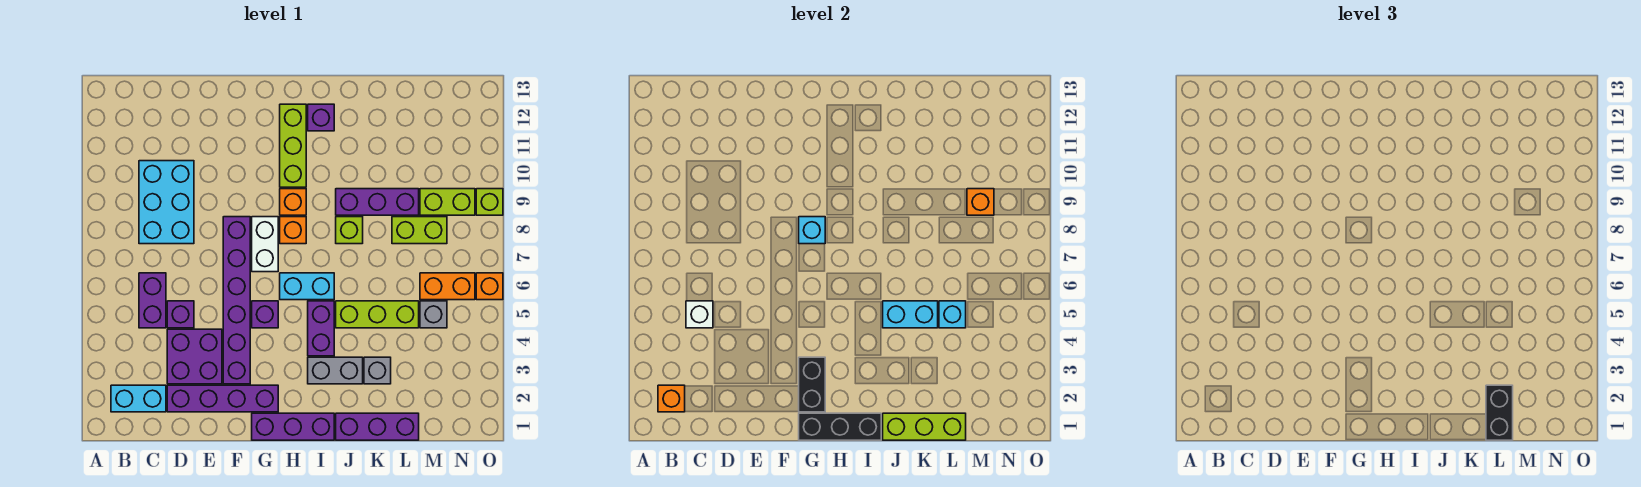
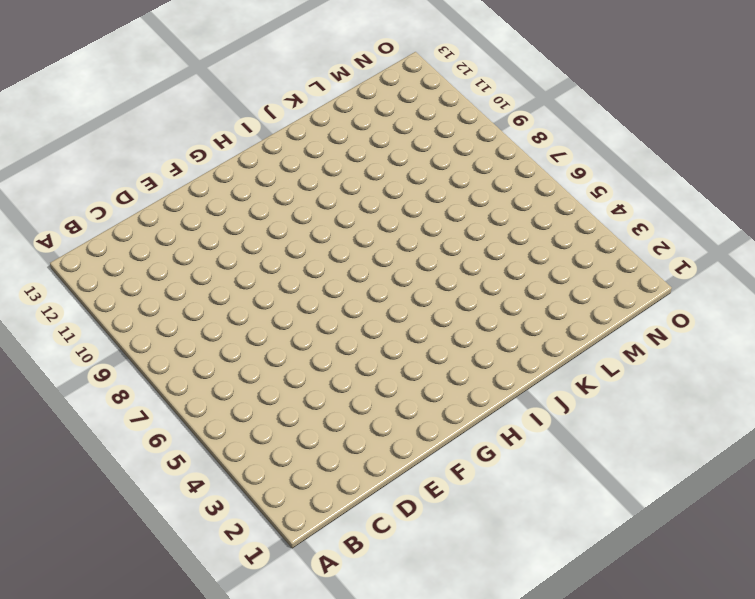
none -> cyan brick B2:C2 level 1
none -> purple brick C5:C6 level 1
none -> cyan brick C8:D10 level 1
none -> purple brick D2:G2 level 1

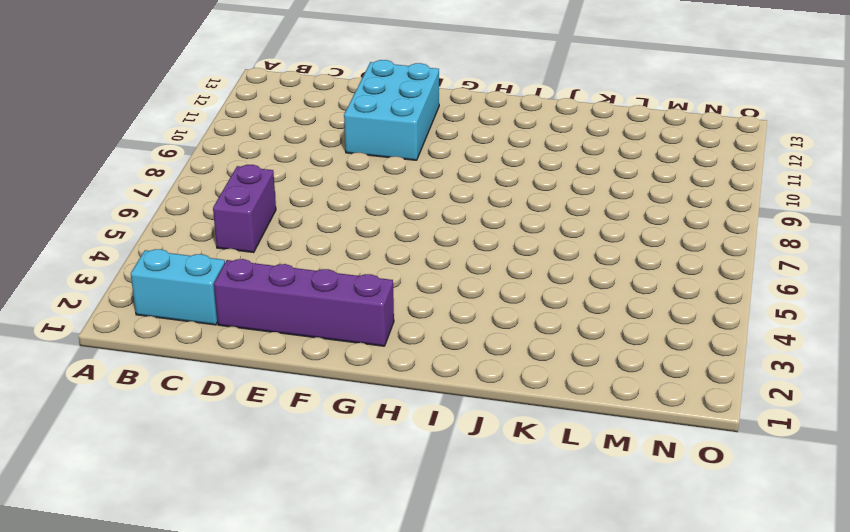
cyan brick E10:F12 level 1 -> cyan brick C8:D10 level 1
none -> purple brick D3:E4 level 1
none -> purple brick D5 level 1
none -> purple brick F3:F8 level 1
none -> purple brick G1:I1 level 1

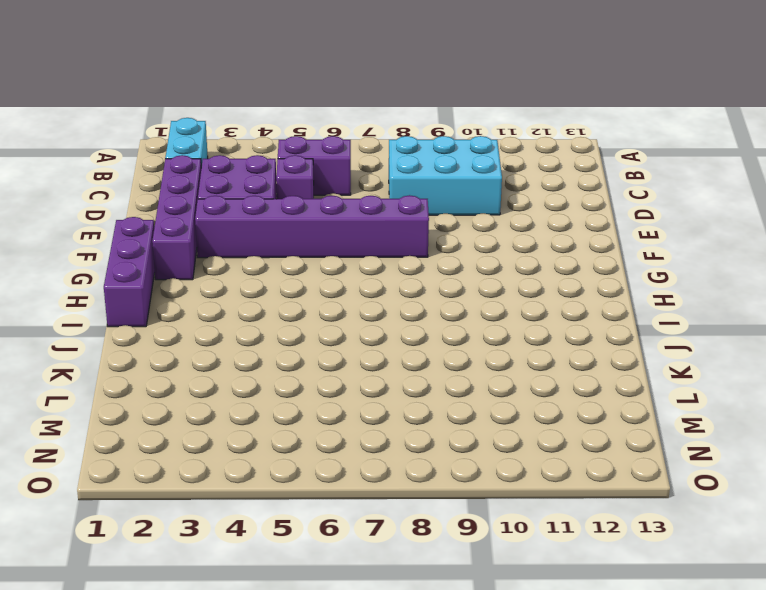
none -> purple brick G5 level 1
none -> white brick G7:G8 level 1
none -> cyan brick H6:I6 level 1
none -> orange brick H8 level 1

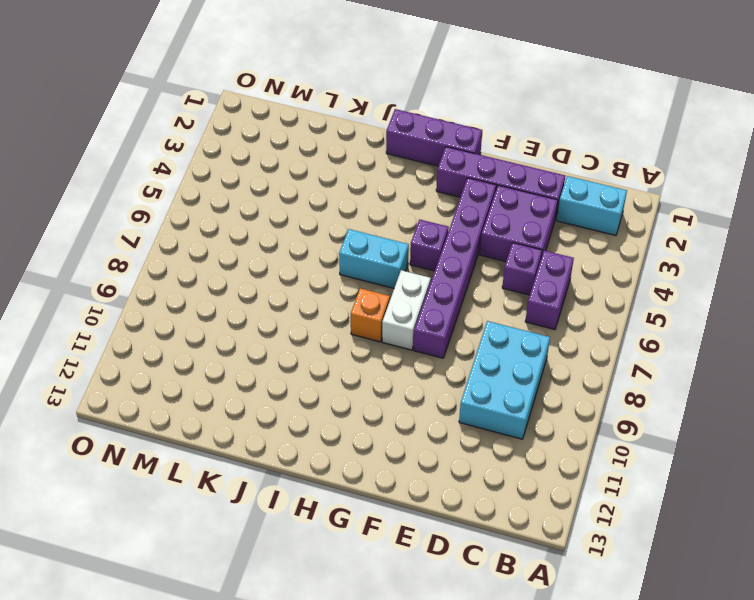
none -> orange brick H9 level 1
none -> lime brick H10:H12 level 1
none -> grey brick I3:J3 level 1
none -> purple brick I4:I5 level 1

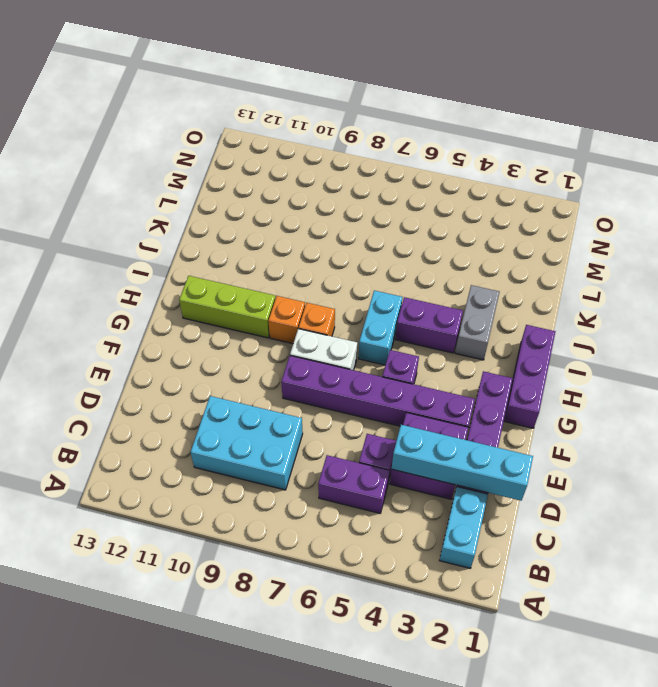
cyan brick D1:D4 level 2 -> none
none -> purple brick I12 level 1
none -> purple brick J1:L1 level 1
none -> lime brick J5:L5 level 1
none -> lime brick J8 level 1

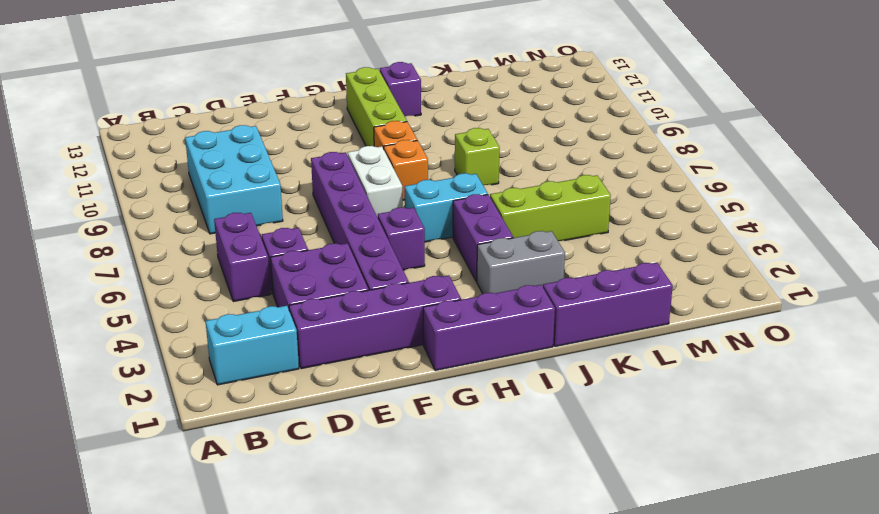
none -> purple brick J9:L9 level 1
none -> grey brick K3 level 1
none -> lime brick L8:M8 level 1
none -> grey brick M5 level 1

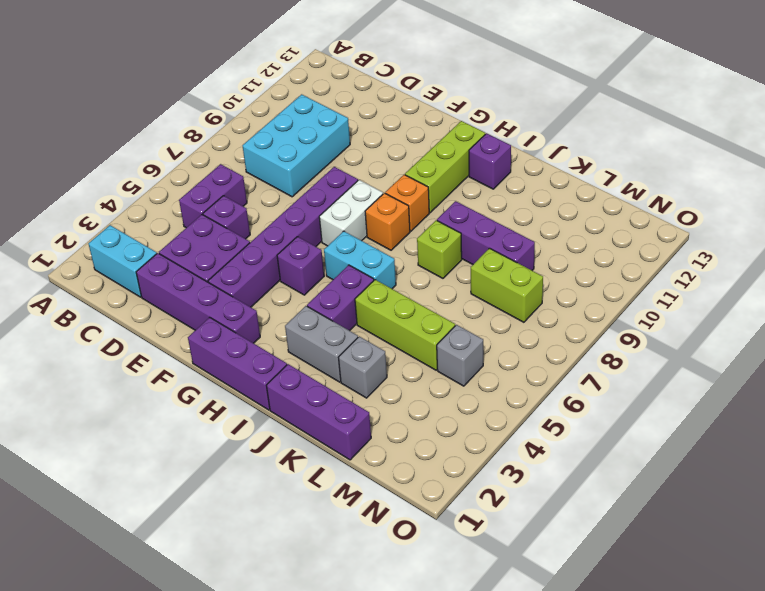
none -> orange brick M6:N6 level 1
none -> lime brick M9:N9 level 1
none -> orange brick O6 level 1
none -> lime brick O9 level 1

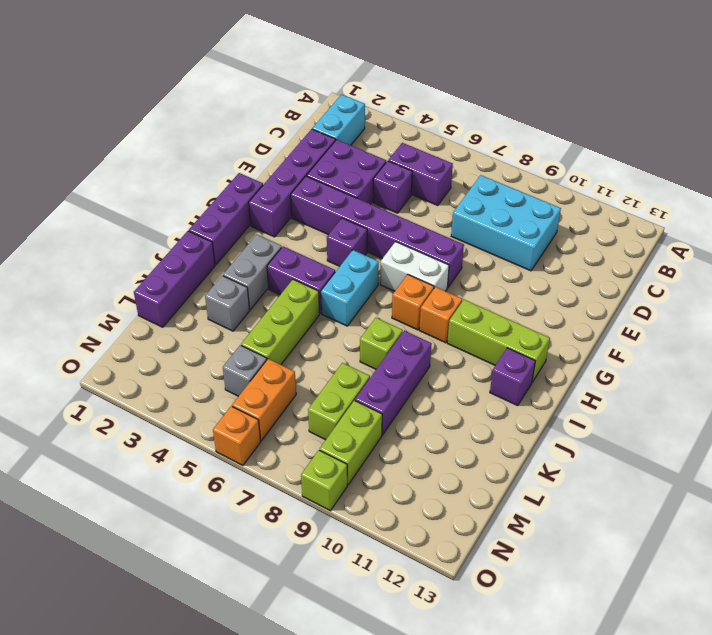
none -> orange brick B2 level 2
none -> white brick C5 level 2
none -> black brick G1:I1 level 2
none -> black brick G2:G3 level 2

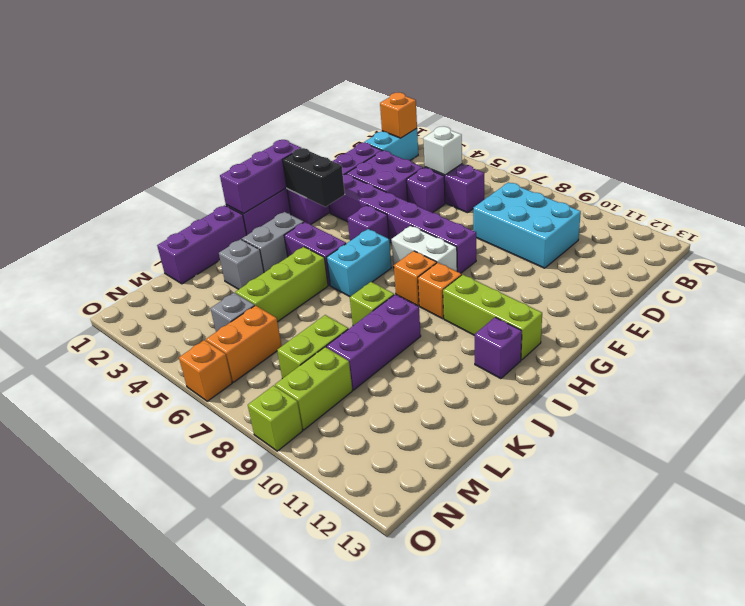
purple brick G1:I1 level 2 -> black brick G1:I1 level 2
none -> cyan brick G8 level 2
none -> lime brick J1:L1 level 2
none -> cyan brick J5:K5 level 2
none -> cyan brick L5 level 2

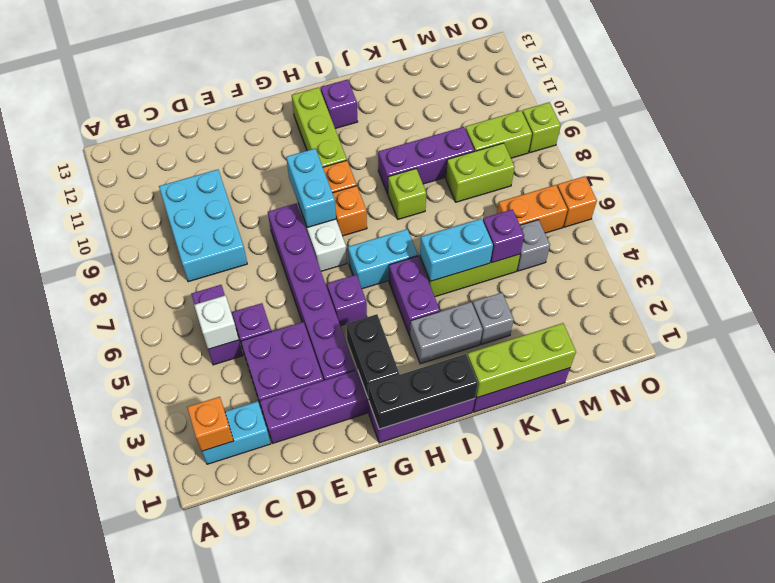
cyan brick G8:G9 level 2 -> cyan brick G8 level 2
purple brick L5 level 2 -> cyan brick L5 level 2
none -> orange brick M9 level 2
none -> black brick L1:L2 level 3

